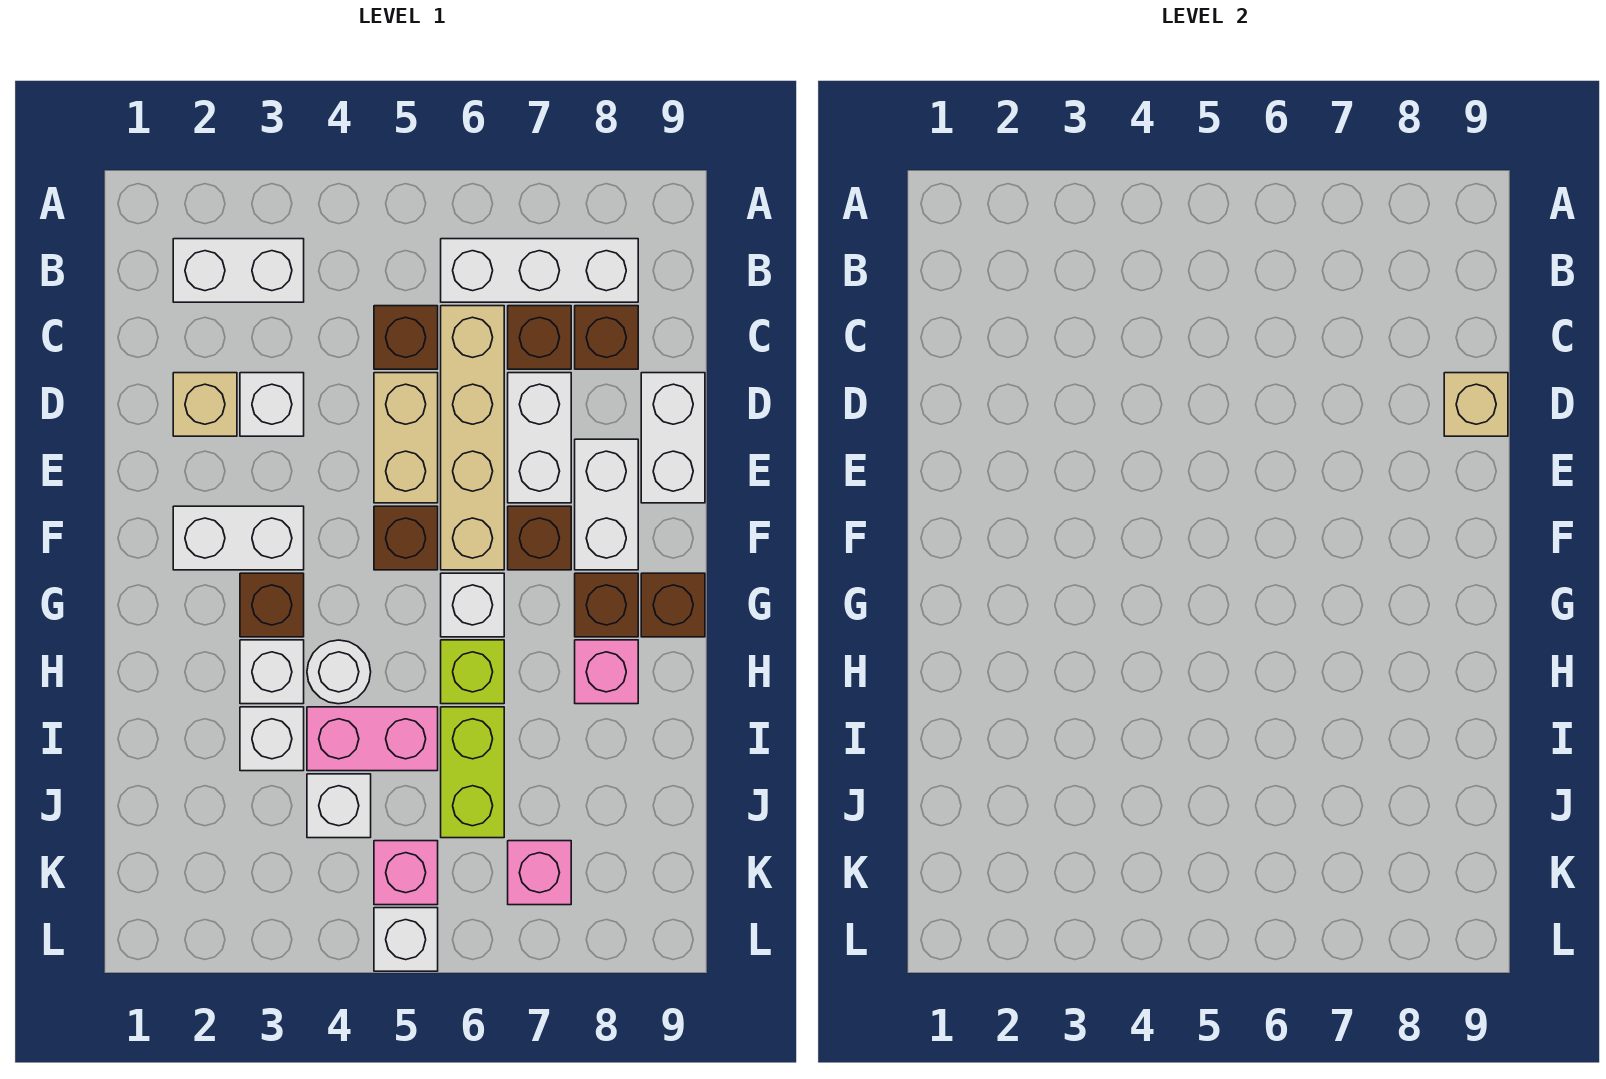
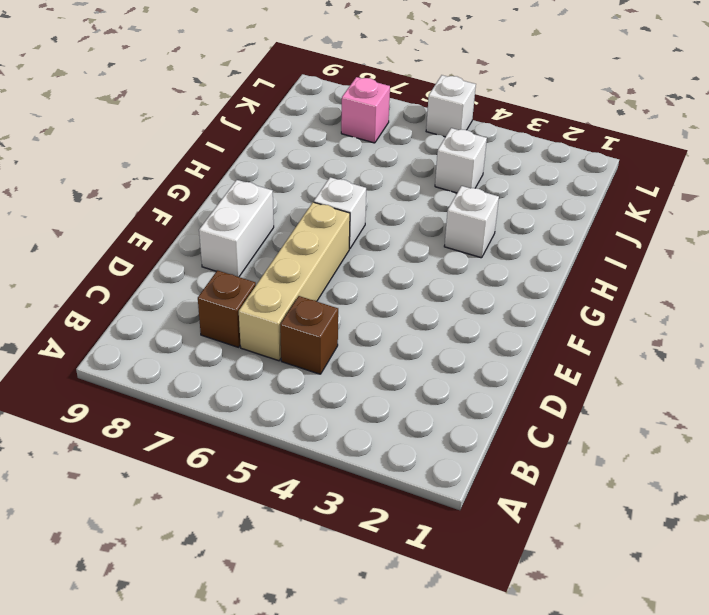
none -> white brick B2:B3 level 1
none -> white brick B6:B8 level 1
none -> brown brick C8 level 1
none -> tan brick D2 level 1

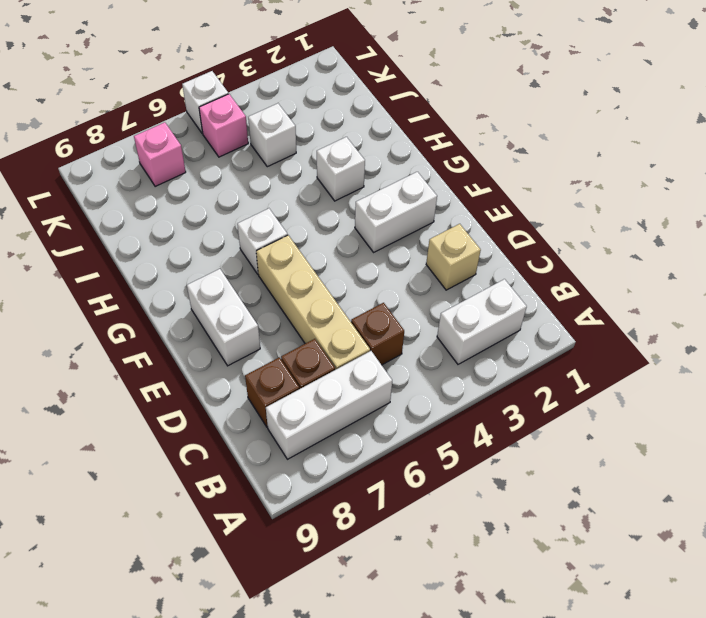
none -> white brick D3 level 1
none -> tan brick D5:E5 level 1
none -> white brick D7:E7 level 1
none -> white brick D9:E9 level 1

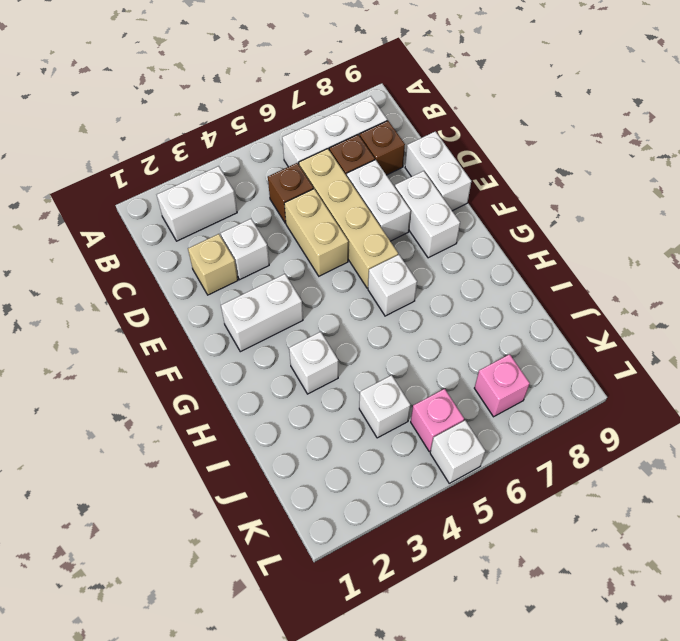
none -> brown brick F5 level 1
none -> brown brick F7 level 1
none -> brown brick G3 level 1
none -> brown brick G8 level 1

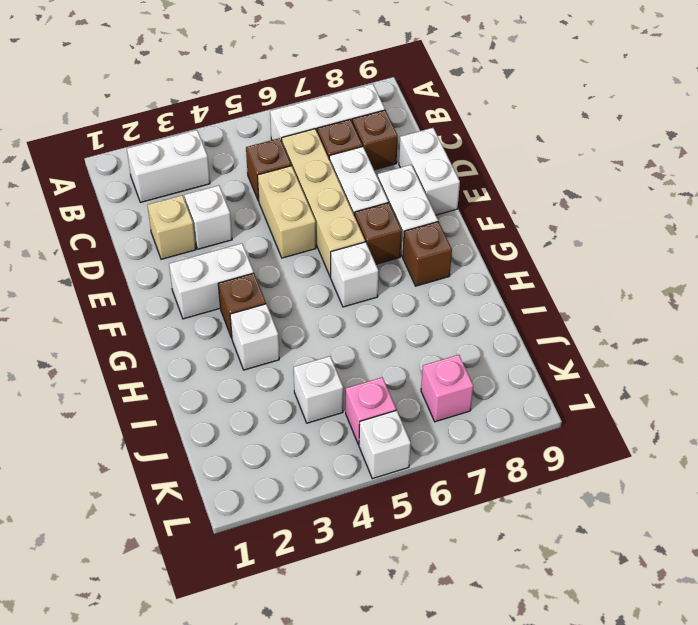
none -> brown brick F5 level 1
none -> brown brick G9 level 1
none -> white round brick H4 level 1
none -> lime brick H6 level 1

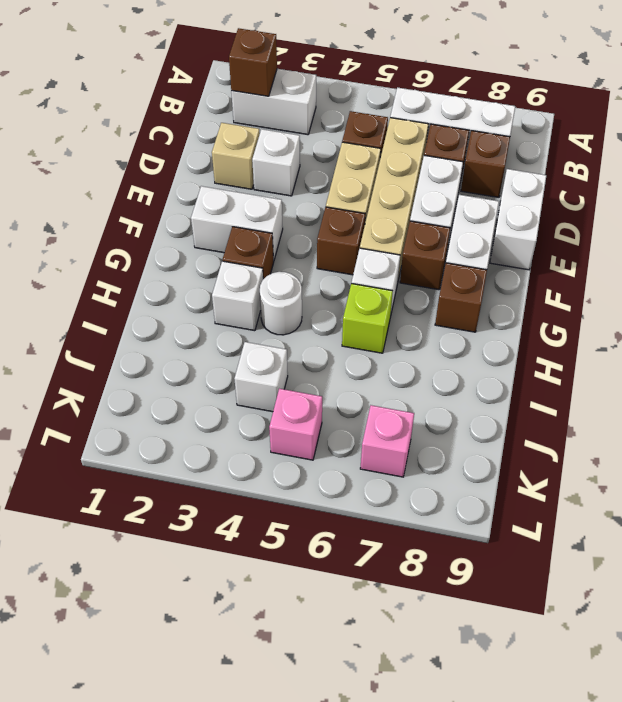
brown brick B2 level 2 -> brown brick G9 level 1
none -> pink brick H8 level 1
none -> white brick I3 level 1
none -> pink brick I4:I5 level 1
none -> lime brick I6:J6 level 1

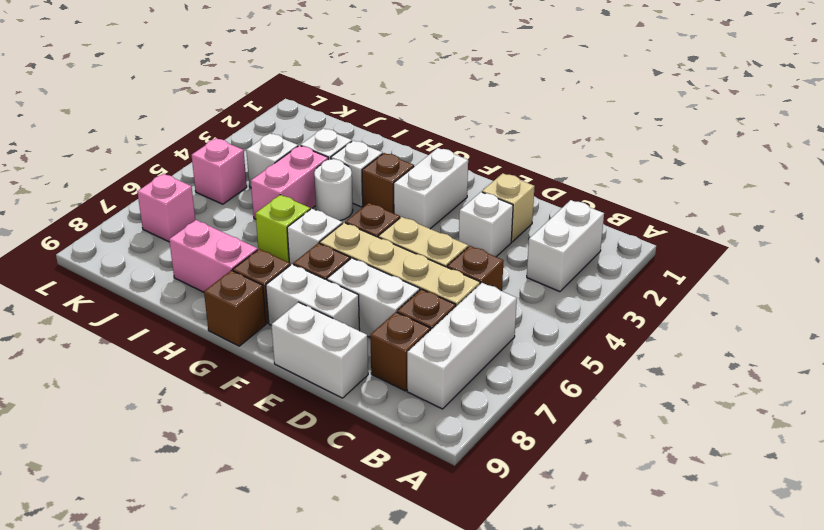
pink brick H8:I8 level 1 -> pink brick H8 level 1
none -> lime brick I6:J6 level 1
none -> white brick L5 level 1
none -> tan brick D9 level 2

